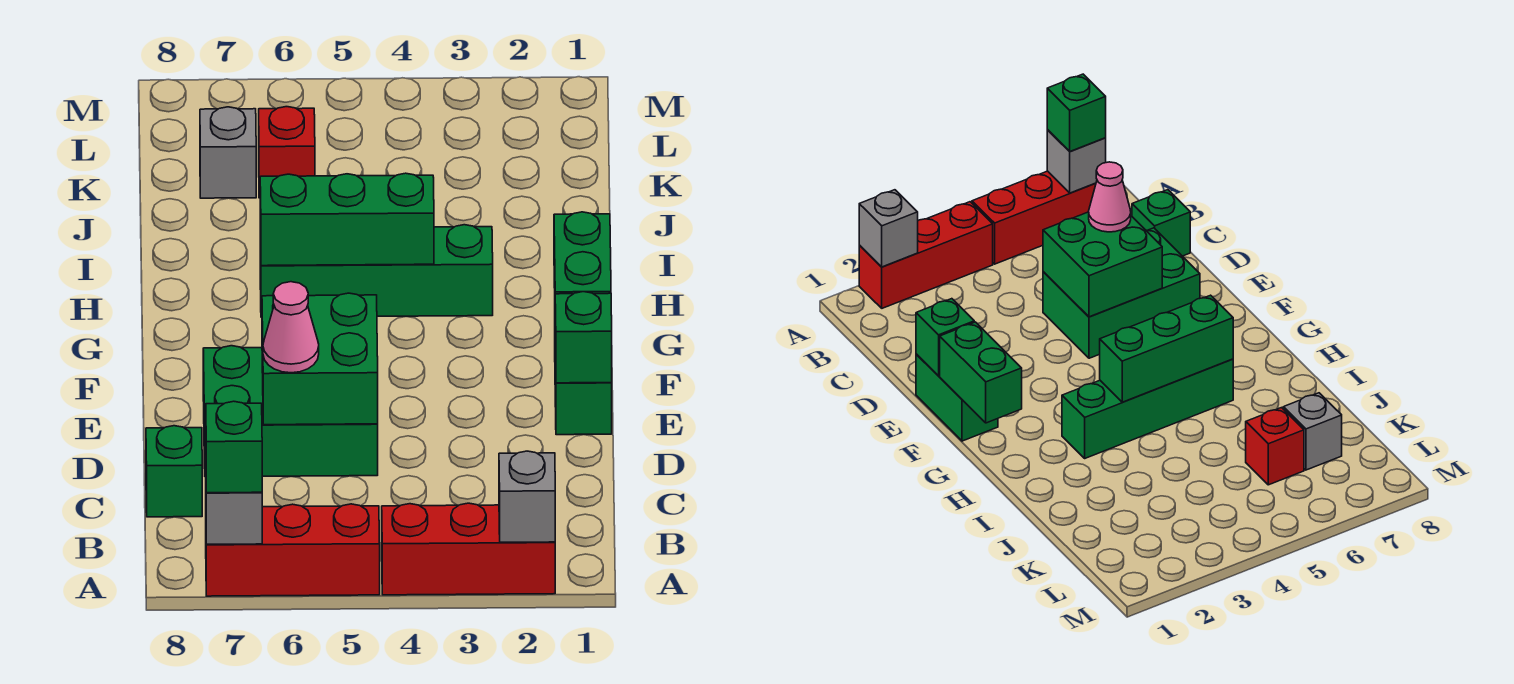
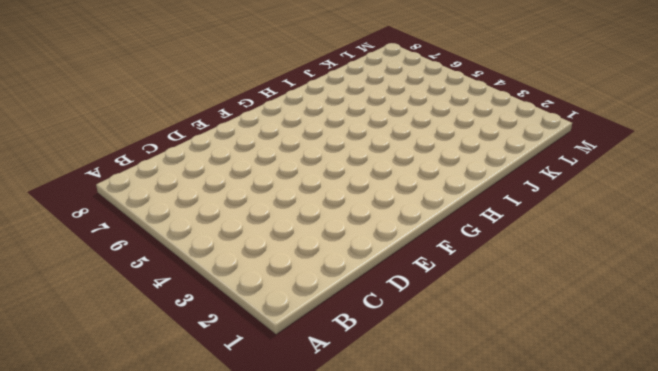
none -> red brick A2:A4 level 1
none -> red brick A5:A7 level 1
none -> green brick C8 level 1

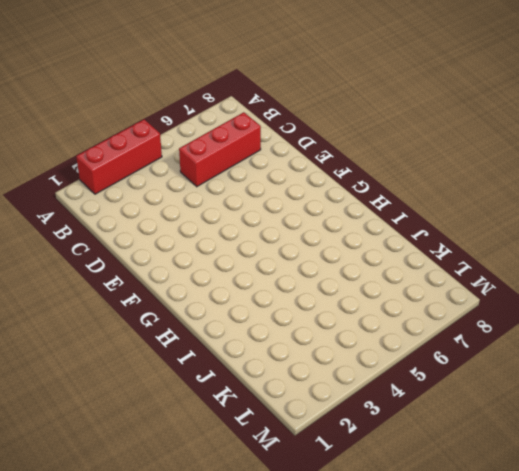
red brick C5:C7 level 1 -> red brick A5:A7 level 1
none -> green brick C8 level 1
none -> green brick D5:E7 level 1
none -> green brick E1:F1 level 1

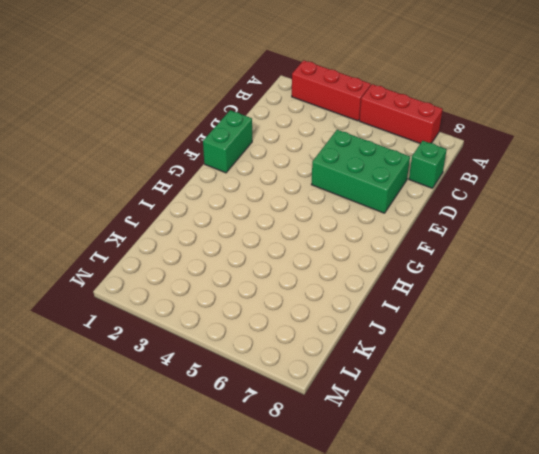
none -> green brick H3:H6 level 1
none -> red brick K6 level 1
none -> grey brick K7 level 1

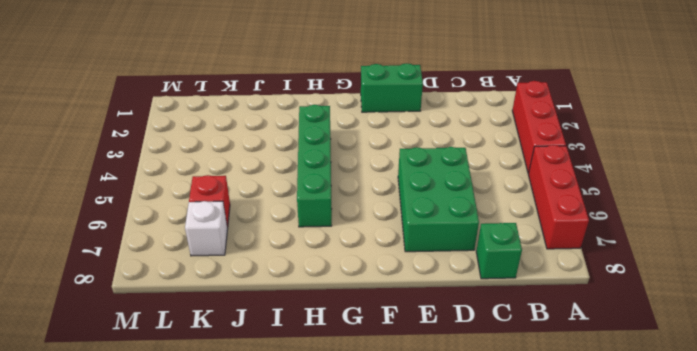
white brick K7 level 1 -> grey brick K7 level 1
none -> grey brick A2 level 2
none -> grey brick A7 level 2
none -> green brick D5:E6 level 2

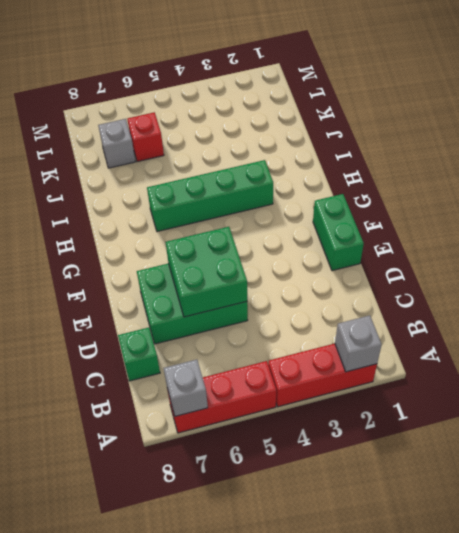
none -> green brick E1 level 2
none -> green brick F1:G1 level 2
none -> green brick H4:H6 level 2

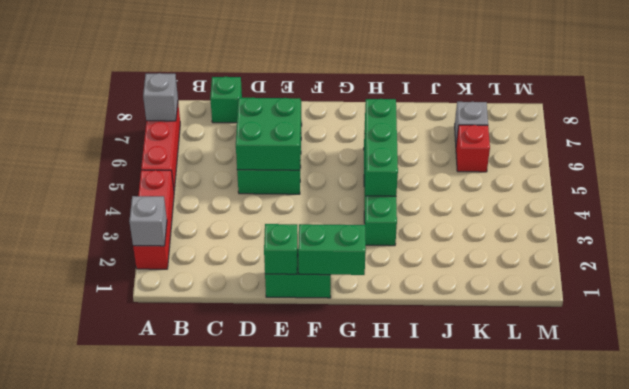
none -> green brick A7 level 3
none -> pink cone D6 level 3

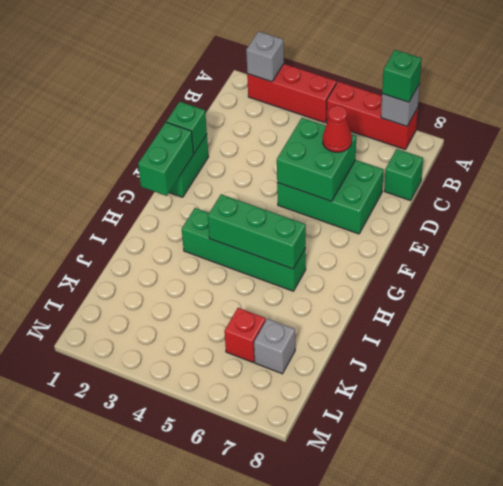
red cone D6 level 3 -> pink cone D6 level 3

